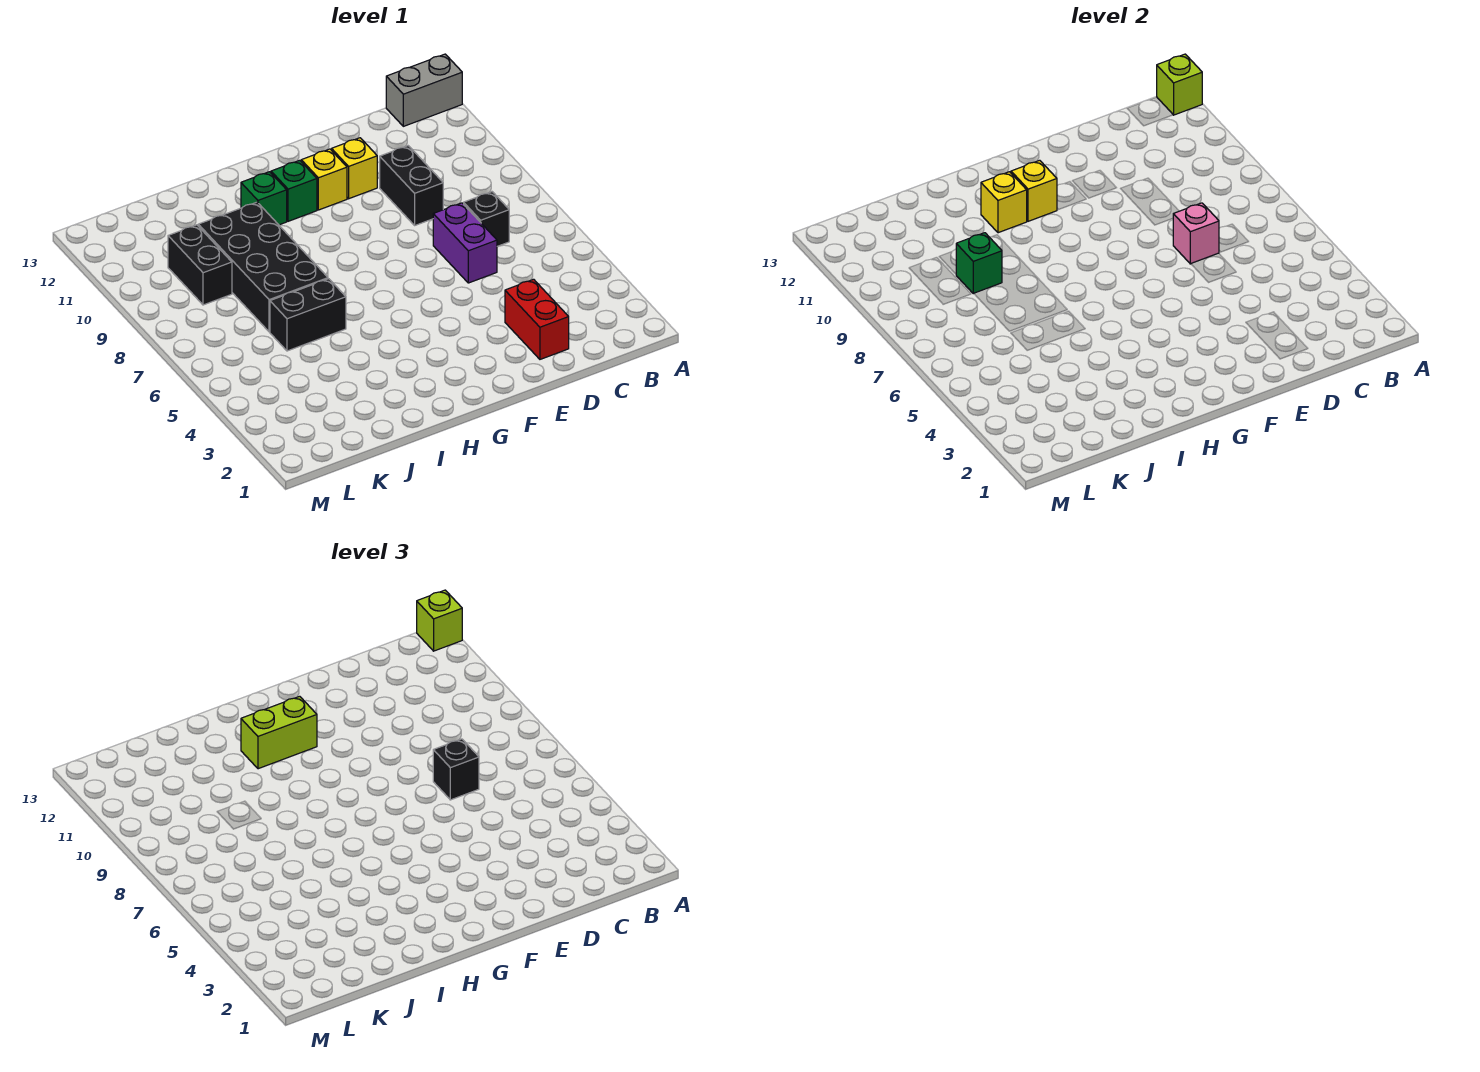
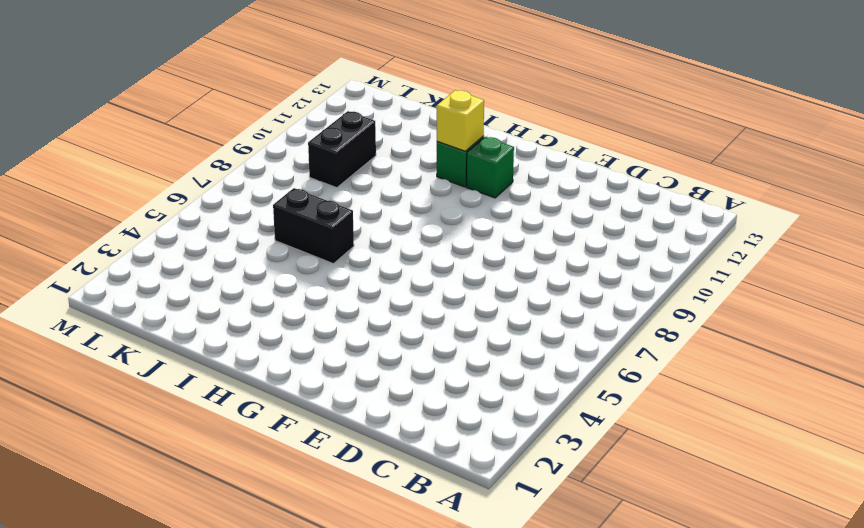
none -> grey brick A13:B13 level 1
none -> black brick C7 level 1
none -> red brick D2:D3 level 1

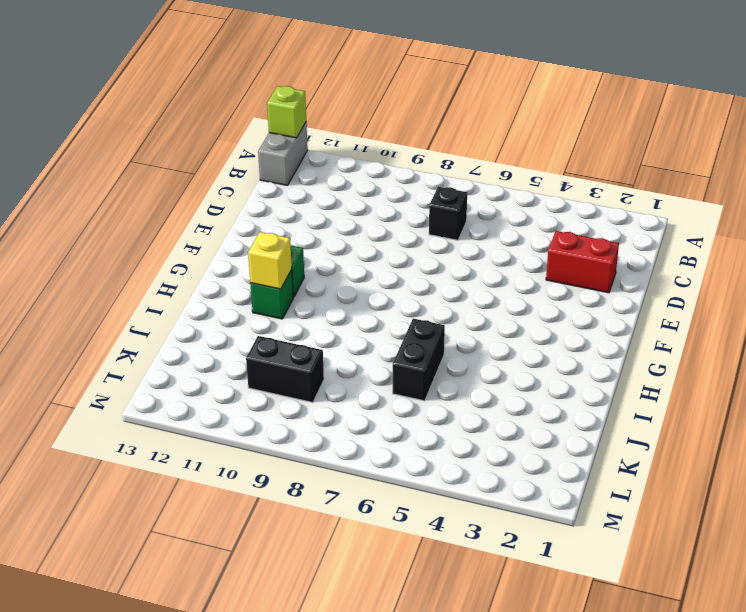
none -> purple brick D6:D7 level 1
none -> black brick D9:D10 level 1
none -> yellow brick E11 level 1

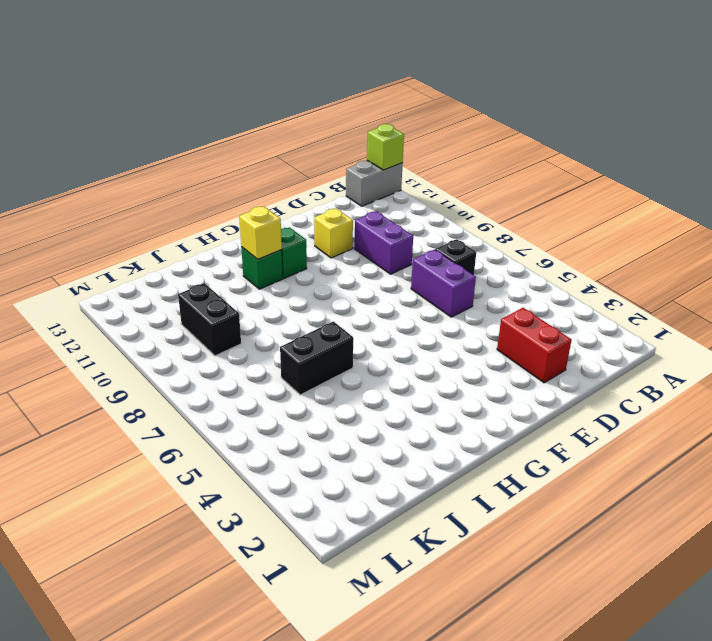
purple brick D9:D10 level 1 -> black brick D9:D10 level 1
none -> yellow brick F11 level 1
none -> black brick I7:J10 level 1
none -> pink brick D7 level 2

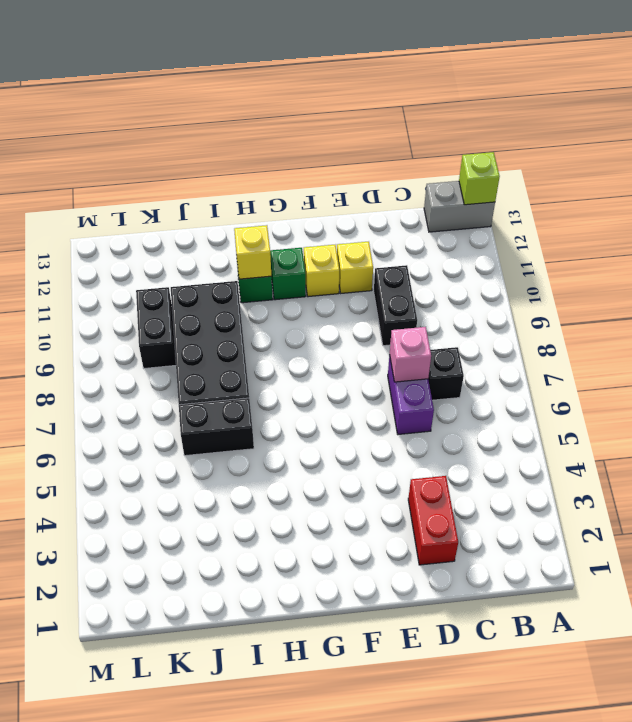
none -> yellow brick G11 level 2
none -> green brick J9 level 2
none -> lime brick A13 level 3

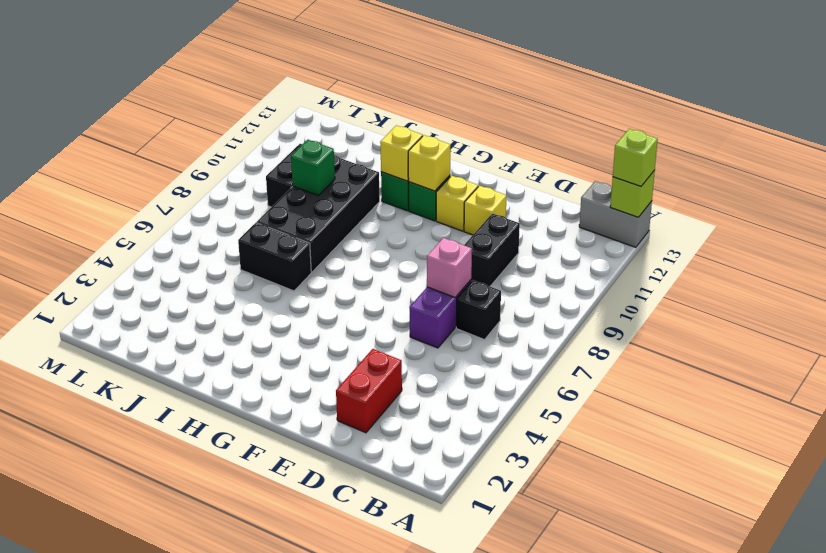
none -> black brick D7 level 3
none -> lime brick G11:H11 level 3

